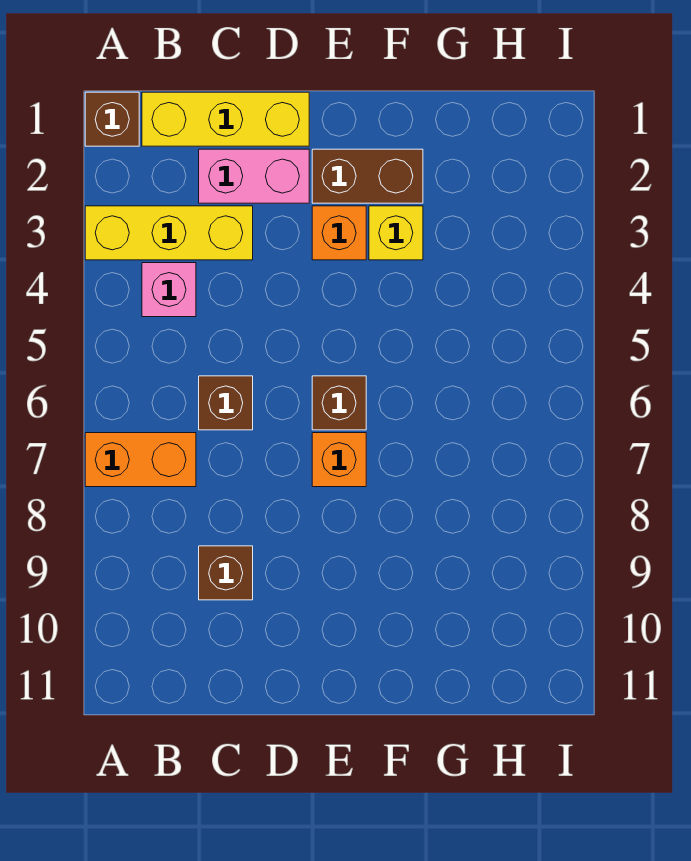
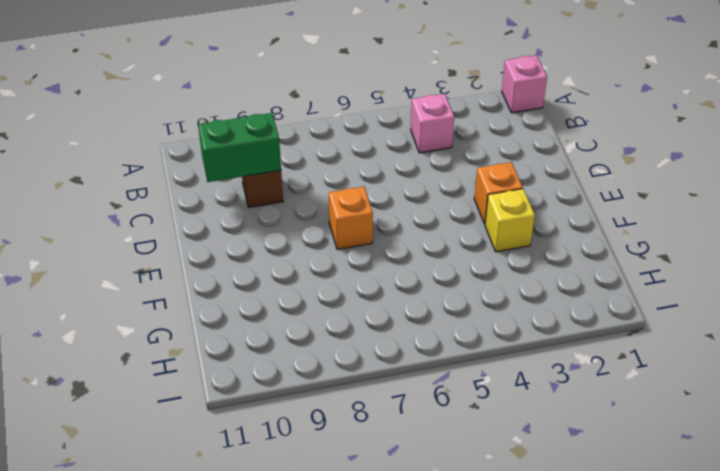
pink brick A1 level 1 -> brown brick A1 level 1
green brick C9:C10 level 2 -> none
none -> yellow brick A3:C3 level 1
none -> orange brick A7:B7 level 1
none -> yellow brick B1:D1 level 1

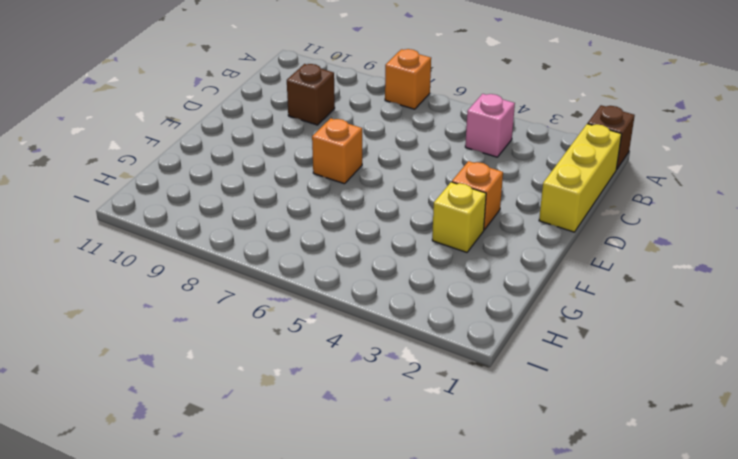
orange brick A7 level 1 -> orange brick A7:B7 level 1
none -> yellow brick A3:C3 level 1
none -> pink brick C2:D2 level 1
none -> brown brick C6 level 1

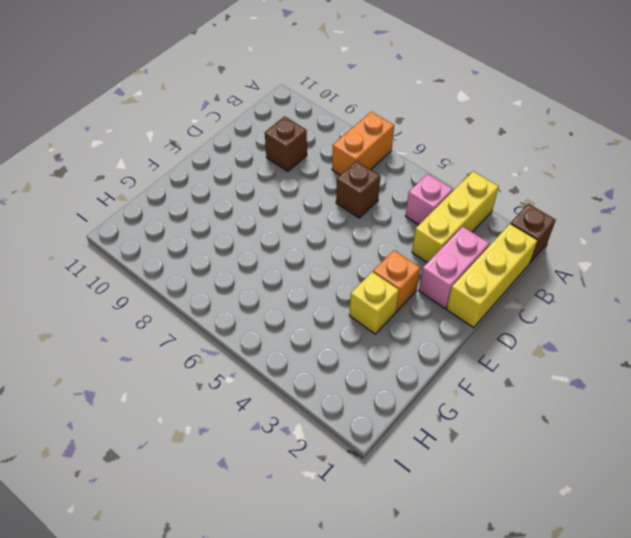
none -> brown brick E2:F2 level 1
none -> brown brick E6 level 1
none -> orange brick E7 level 1

